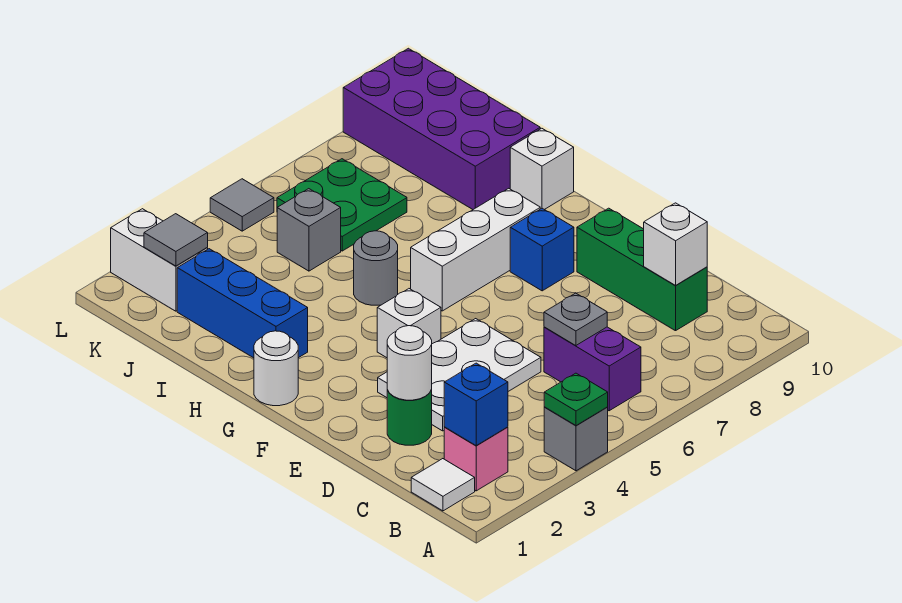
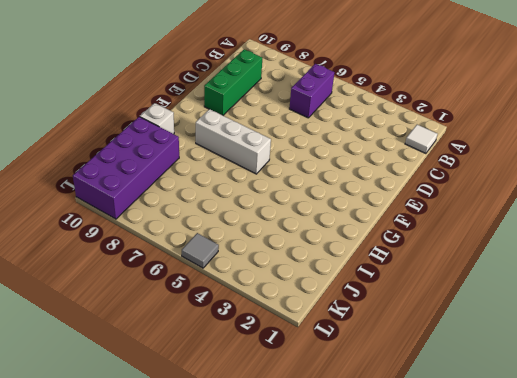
none -> grey brick A4 level 1
none -> pink brick B2 level 1
none -> green round brick D2 level 1

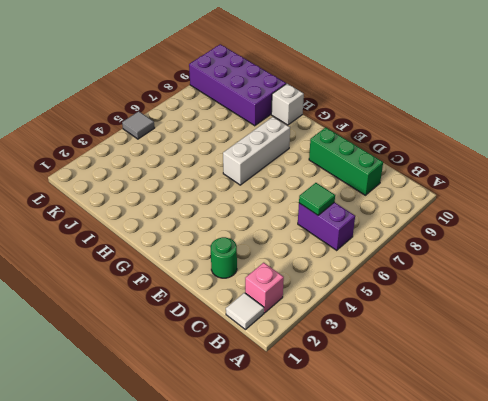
green tile C6 level 2 -> grey plate C6 level 2
none -> grey brick A4 level 1
none -> white plate D3:E5 level 1
none -> white brick F4 level 1

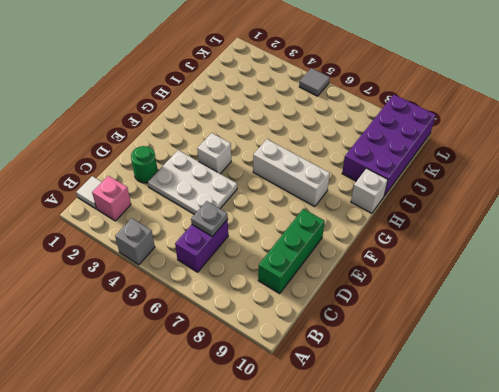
none -> blue brick F8 level 1
none -> white round brick G1 level 1
none -> blue brick H2:J2 level 1

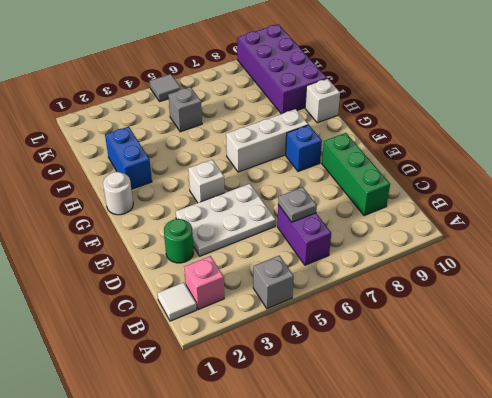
blue brick H2:I2 level 1 -> blue brick H2:J2 level 1
none -> grey round brick H5 level 1
none -> green plate J6:K7 level 1
none -> white brick K2:L2 level 1

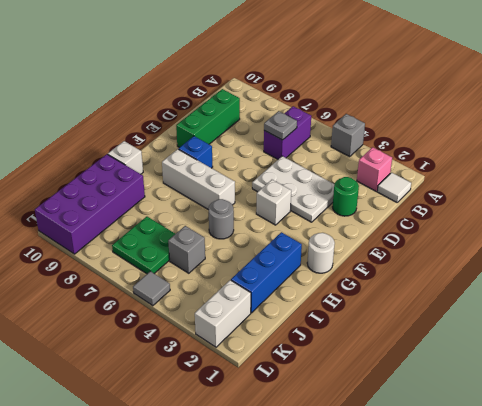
none -> green plate A4 level 2
none -> blue brick B2 level 2
none -> white brick C9 level 2

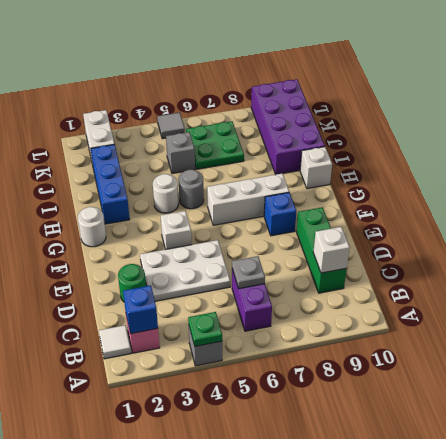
white round brick H4 level 1 -> white round brick D2 level 2
none -> grey tile K2 level 2

